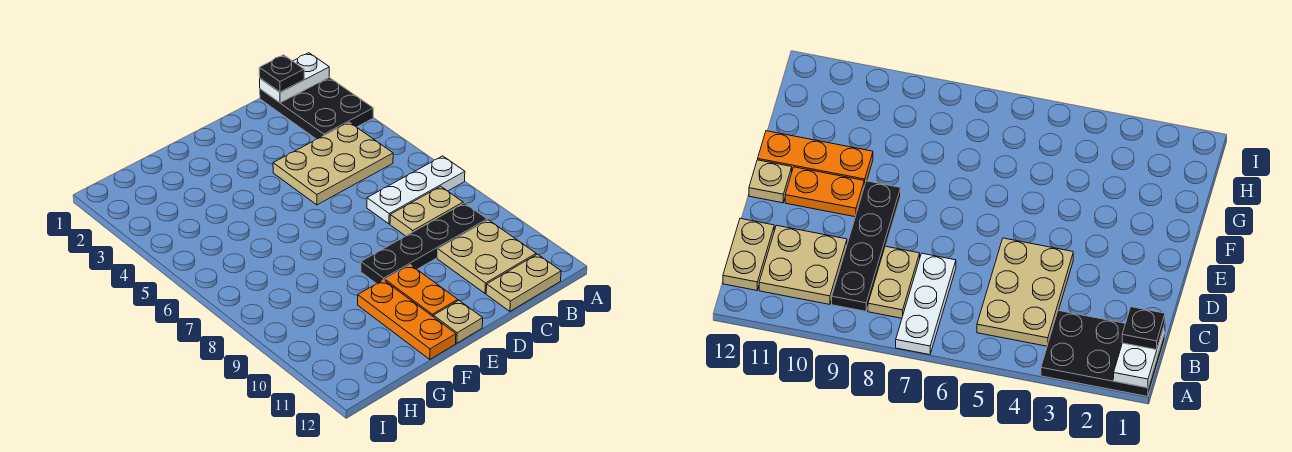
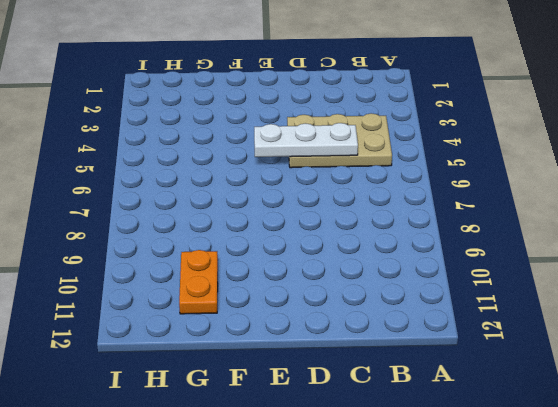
white plate C5:E5 level 2 -> white plate A7:C7 level 1
orange plate G10:G11 level 1 -> orange plate E10:E11 level 1
none -> black plate A1:B3 level 1
none -> tan plate B8:C8 level 1
none -> black plate B9:E9 level 1

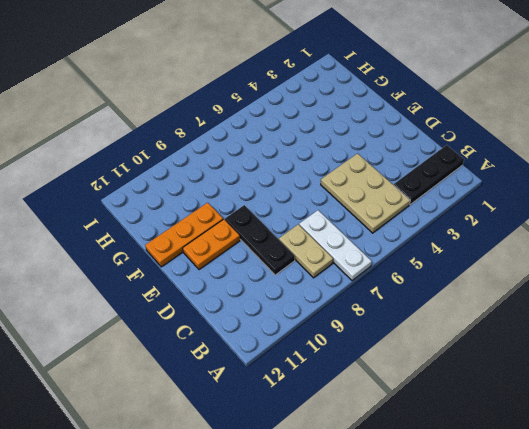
black plate B1:B3 level 1 -> black plate A1:B3 level 1
black plate C9:E9 level 1 -> black plate B9:E9 level 1
none -> tan plate B10:C11 level 1
none -> tan plate B12:C12 level 1
none -> tan plate E12 level 1

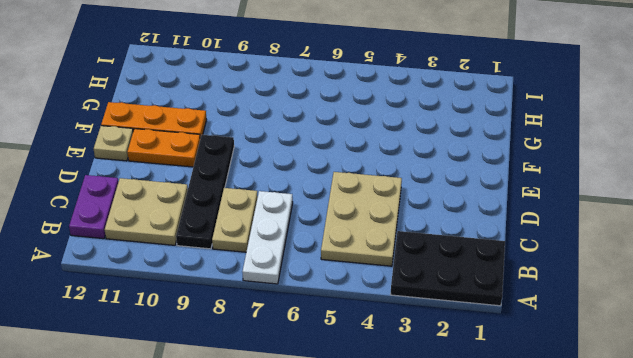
purple plate B12:C12 level 1 -> tan plate B12:C12 level 1
none -> white plate A1:B1 level 2
none -> black plate B1 level 3

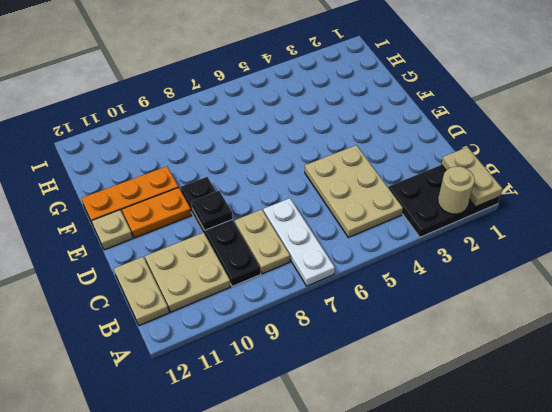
tan plate A1:B1 level 2 -> white plate A1:B1 level 2
tan round brick A2 level 2 -> none
black plate D9 level 2 -> black plate B1 level 3

